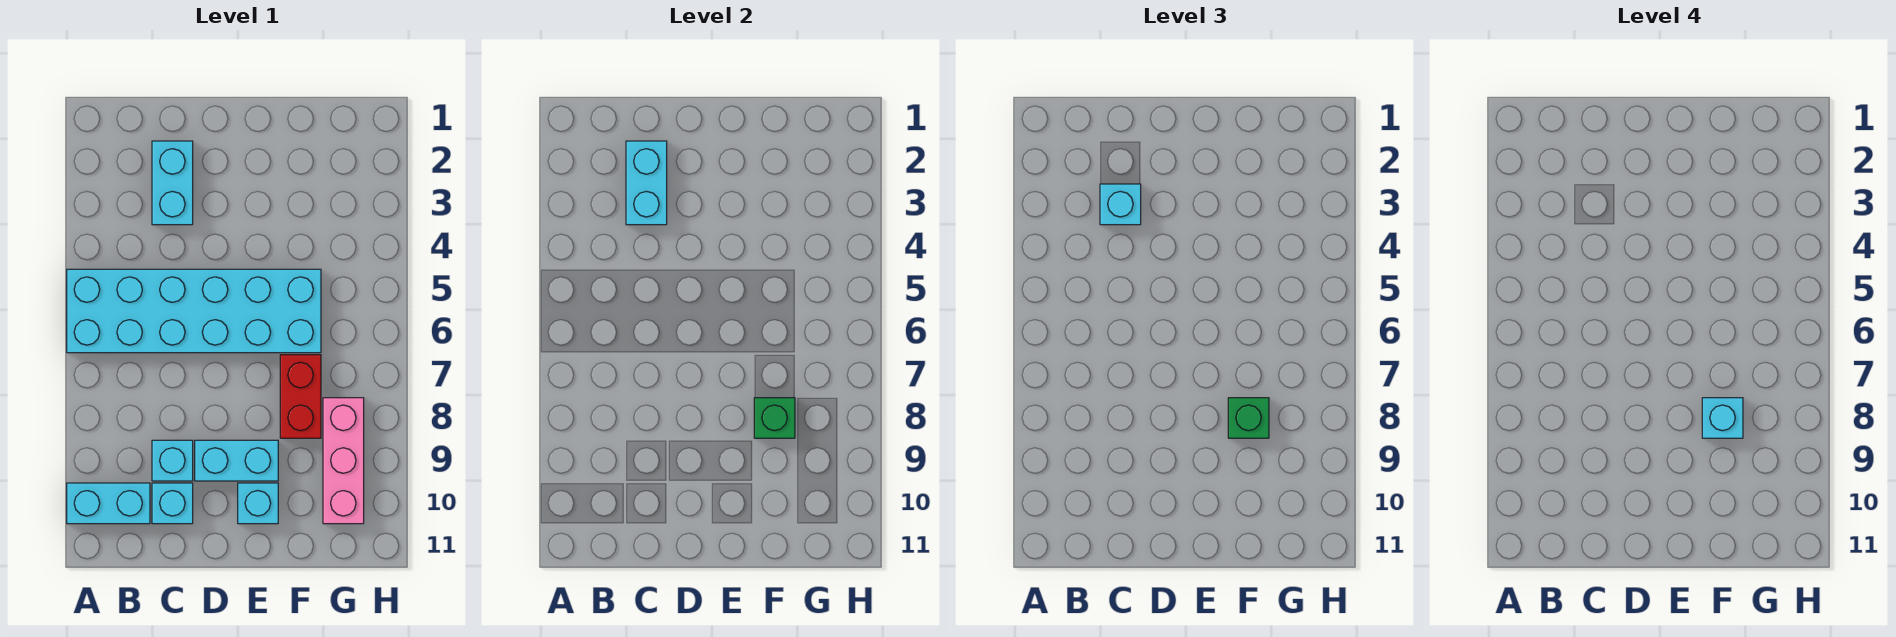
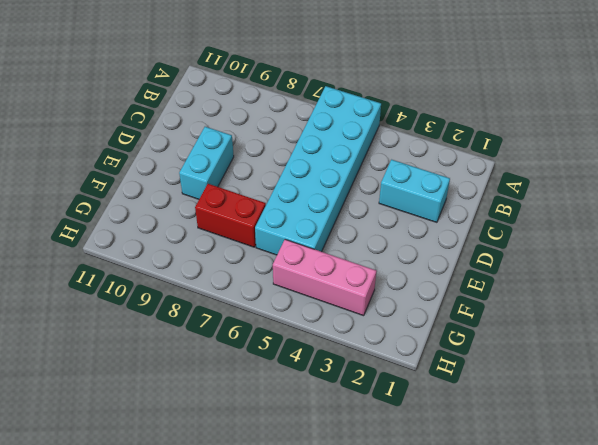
pink brick G3:G5 level 1 -> pink brick G8:G10 level 1
none -> cyan brick A10:B10 level 1
none -> cyan brick C9 level 1
none -> cyan brick C10 level 1

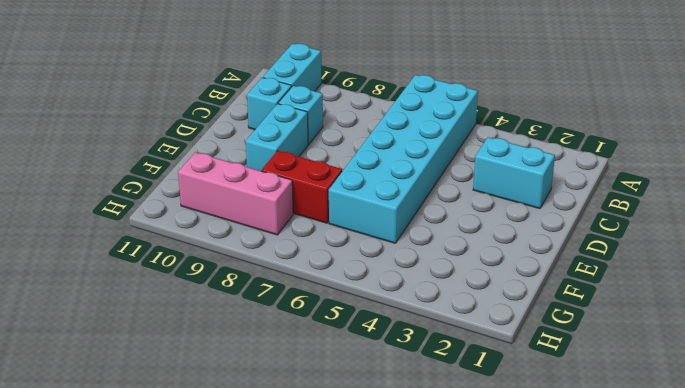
none -> cyan brick E10 level 1
none -> cyan brick C2:C3 level 2
none -> green brick F8 level 2

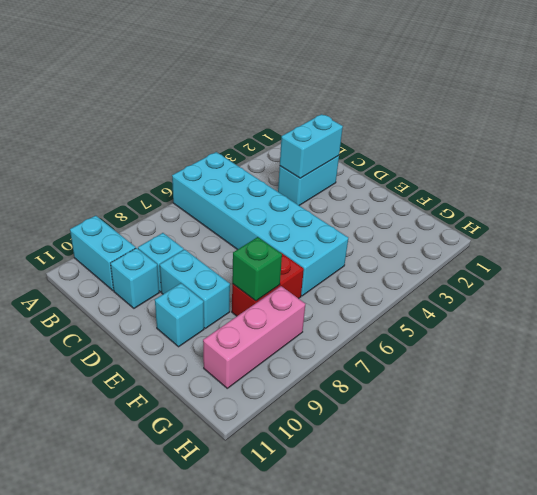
none -> cyan brick C3 level 3
none -> green brick F8 level 3
none -> cyan brick F8 level 4

